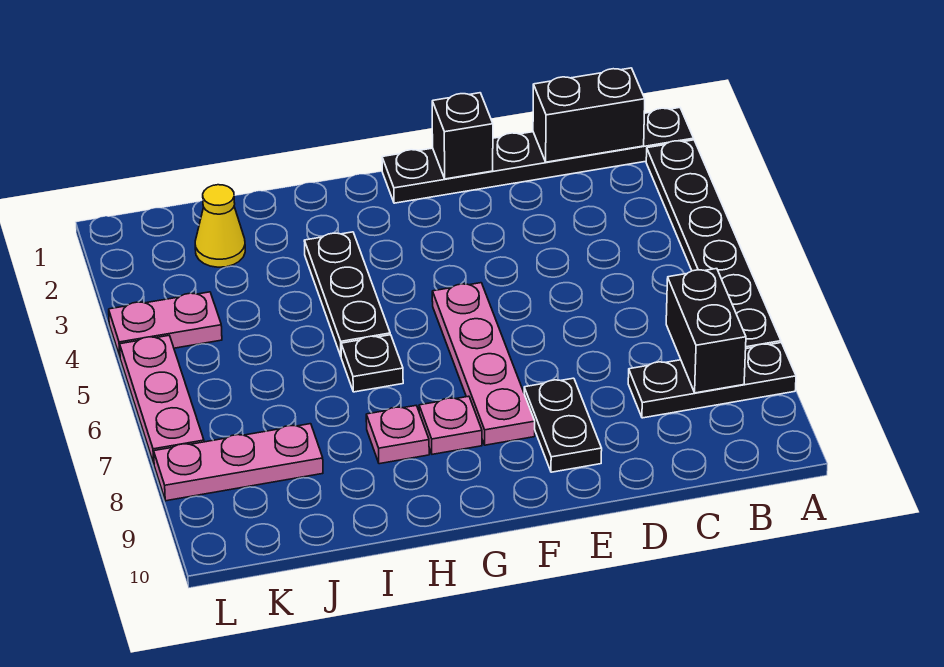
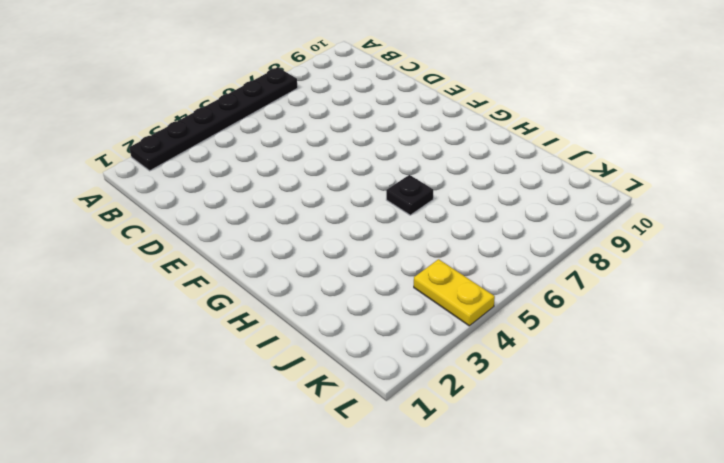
yellow plate K4:L4 level 1 -> pink plate K4:L4 level 1
none -> black plate A1:F1 level 1
none -> black plate A8:C8 level 1
none -> black plate E8:E9 level 1

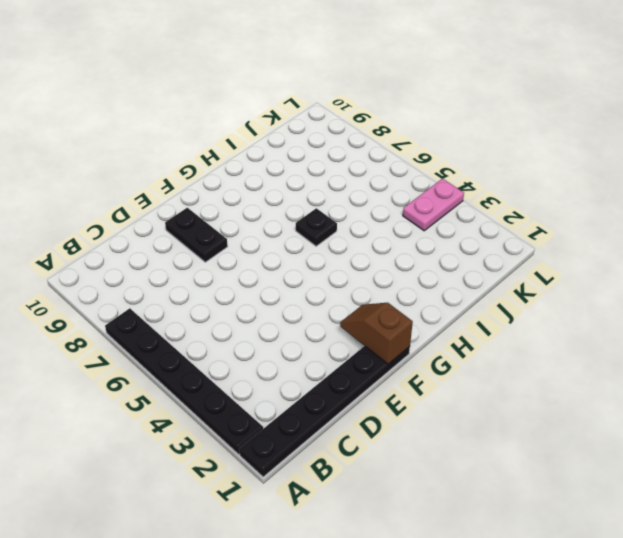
brown slope F1:F2 level 2 top 1 -> none
none -> black plate A8:C8 level 1
none -> pink plate F5:F8 level 1
none -> pink plate G8 level 1

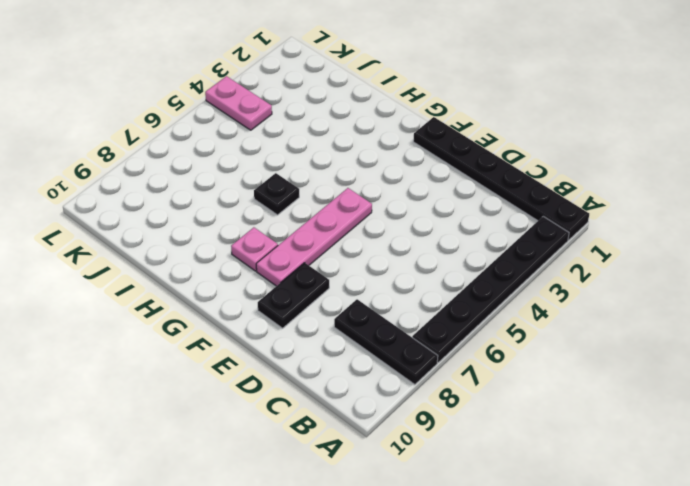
none -> black plate H3:H5 level 1
none -> pink plate H8 level 1
none -> yellow cone J2 level 1

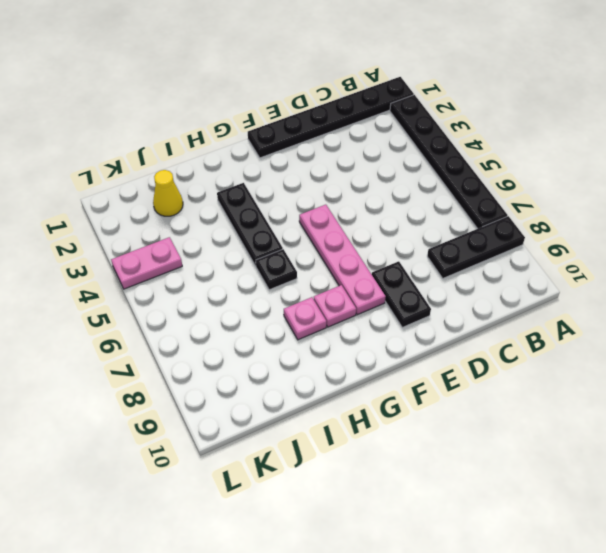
none -> pink plate J8:L8 level 1
none -> pink plate L5:L7 level 1
none -> black brick B1:C1 level 2

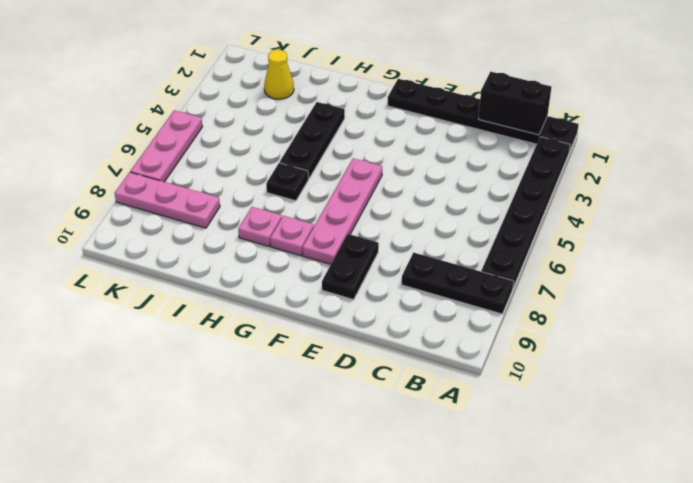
none -> pink plate K4:L4 level 1
none -> black brick B7:B8 level 2
none -> black brick E1 level 2

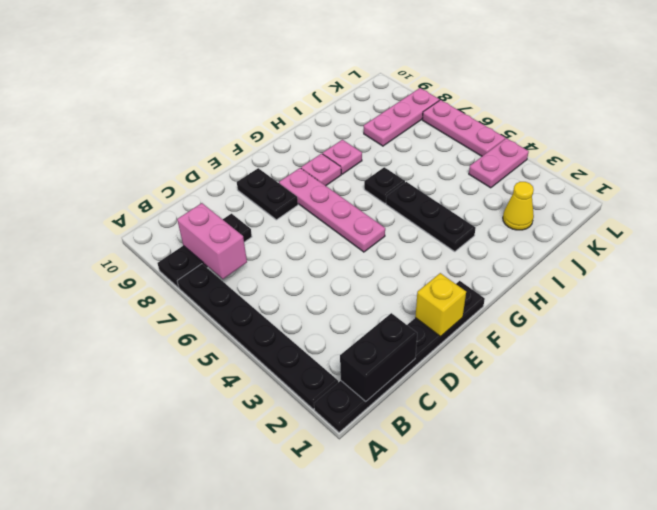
pink brick B7:B8 level 2 -> black brick B7:B8 level 2
yellow brick E1 level 2 -> black brick E1 level 2

